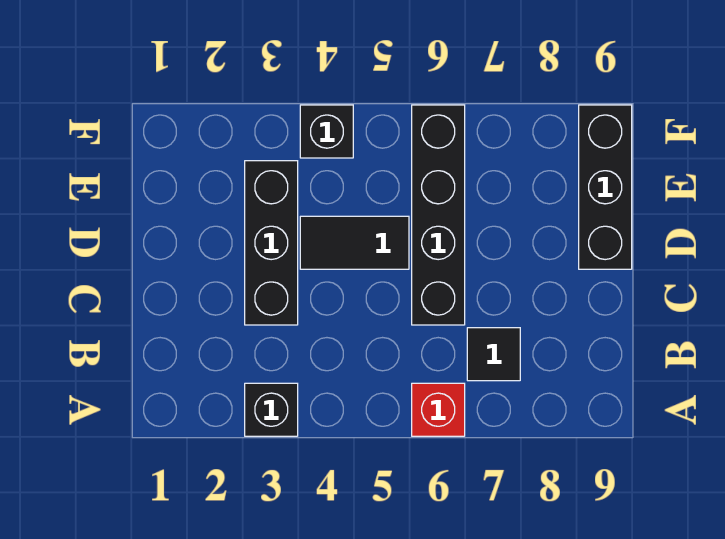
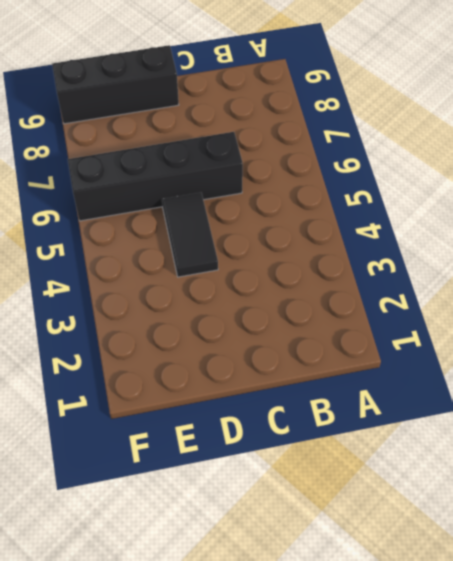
none -> black brick A3 level 1
none -> red brick A6 level 1

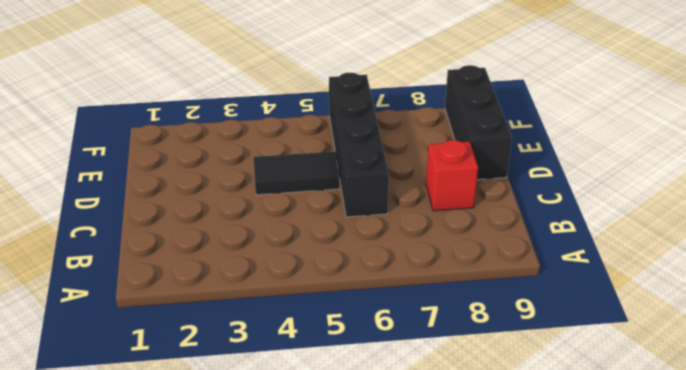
red brick C8 level 1 -> red brick A6 level 1
none -> black brick A3 level 1
none -> black tile B7 level 1

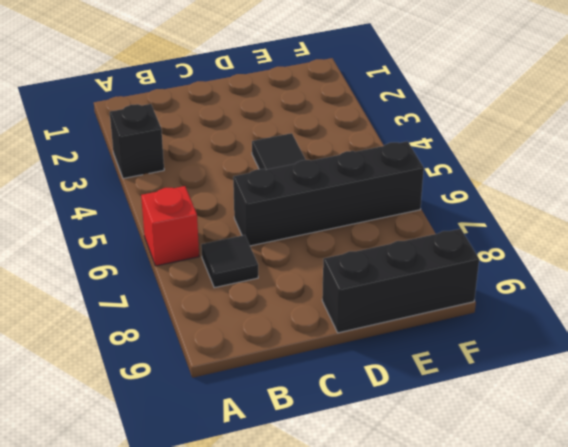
none -> black brick C3:E3 level 1
none -> black brick F4 level 1

